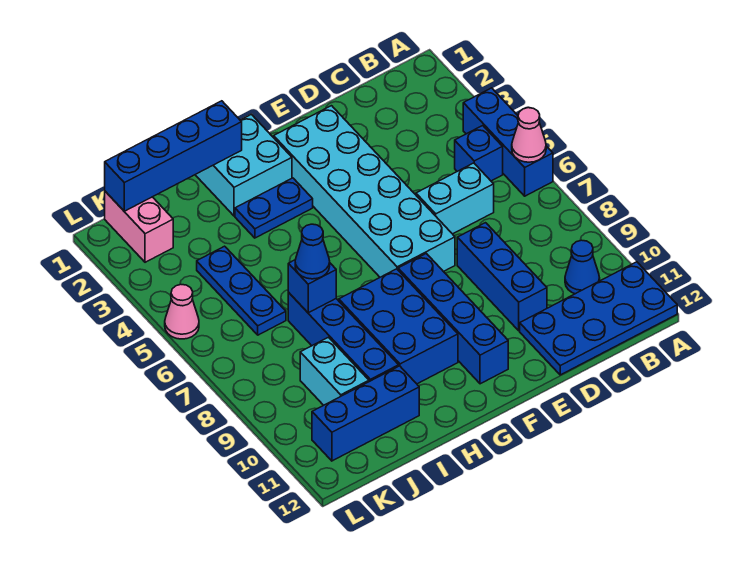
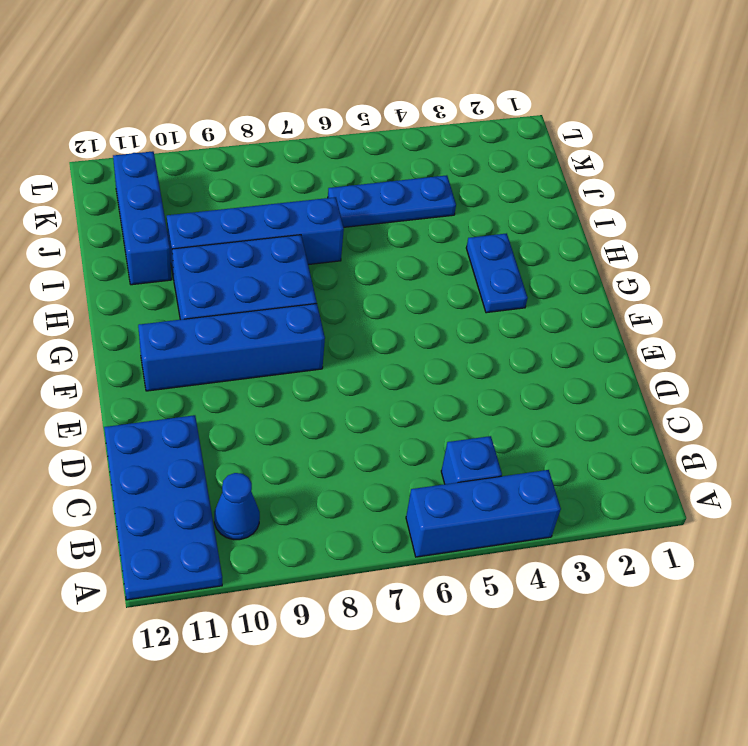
none -> cyan brick C6:D6 level 1
none -> blue brick D8:D10 level 1
none -> cyan brick E2:F7 level 1

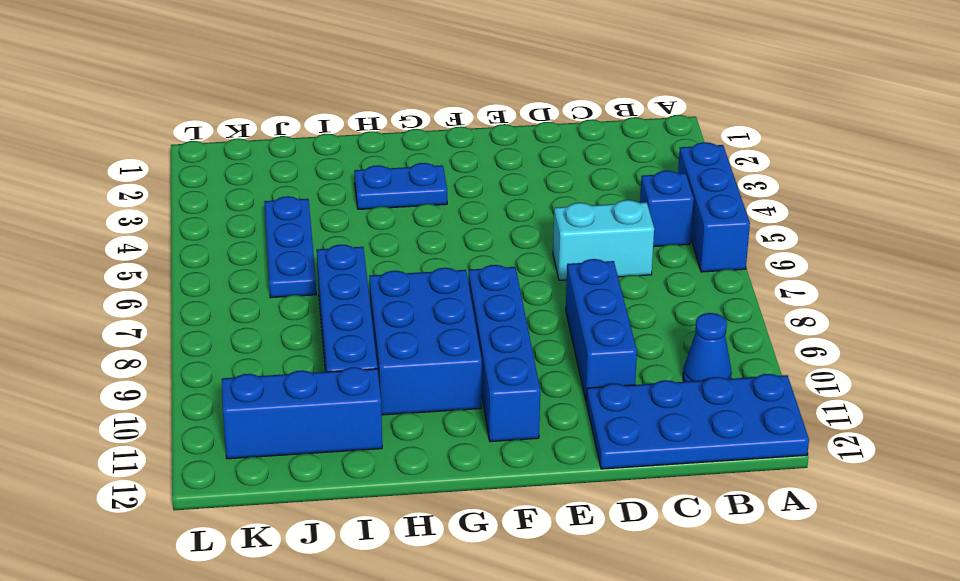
none -> cyan brick E2:F7 level 1
none -> cyan brick G1:H2 level 1
none -> cyan brick J9:J10 level 1

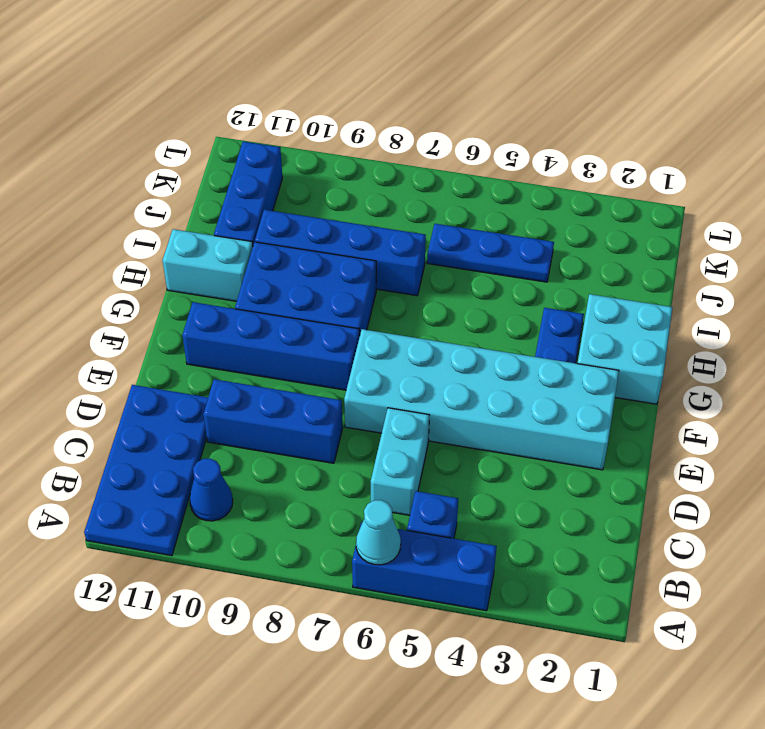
cyan cone A6 level 2 -> pink cone A6 level 2
cyan brick H11:H12 level 1 -> cyan brick J9:J10 level 1
none -> pink brick K1:K2 level 1
none -> pink cone L5 level 1
none -> blue brick H1:K1 level 2

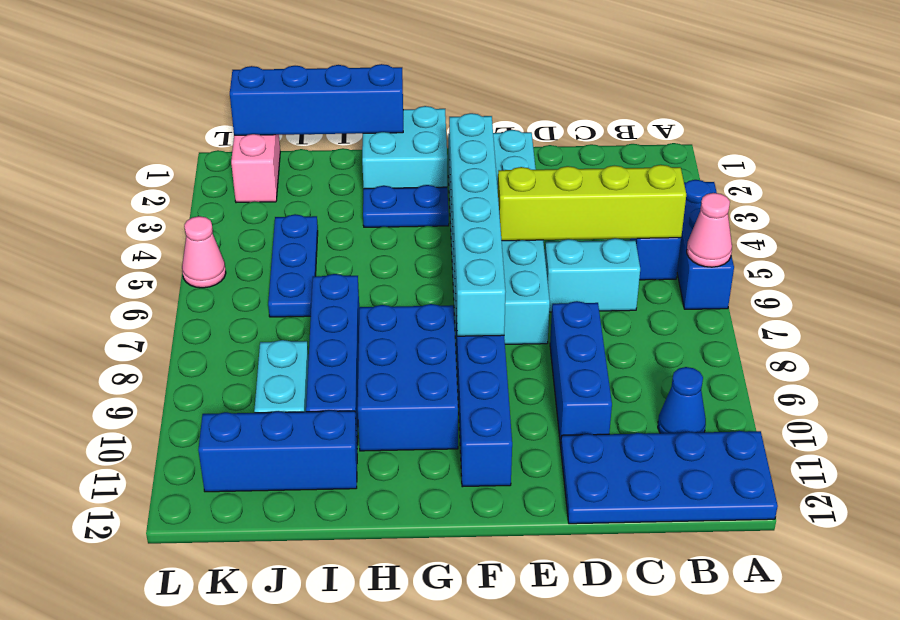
lime brick B5:E5 level 2 -> none
cyan brick F3:F8 level 2 -> none
none -> blue brick I7 level 2
none -> blue cone I7 level 3

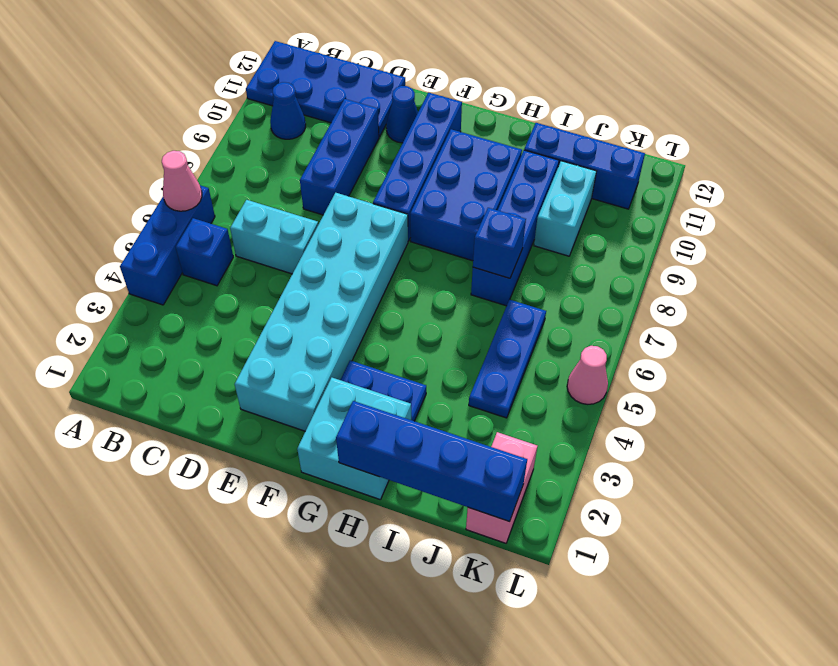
blue cone E11 level 1 -> blue cone I7 level 3

